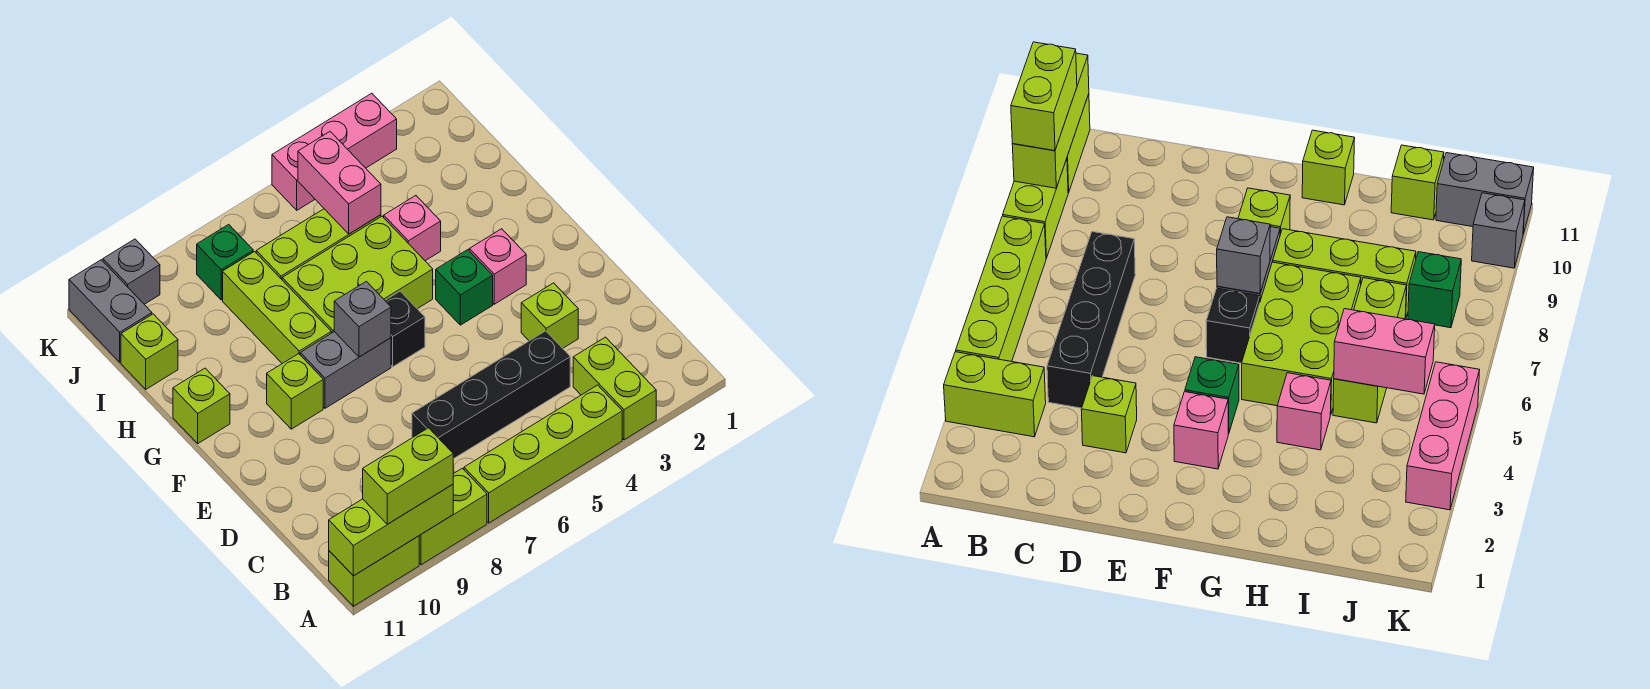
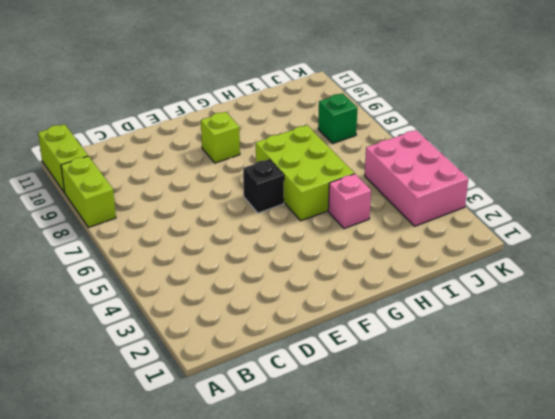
pink brick J3:K5 level 1 -> pink brick K3:K5 level 1
none -> lime brick A3:B3 level 1
none -> lime brick A4:A7 level 1
none -> black brick C4:C7 level 1

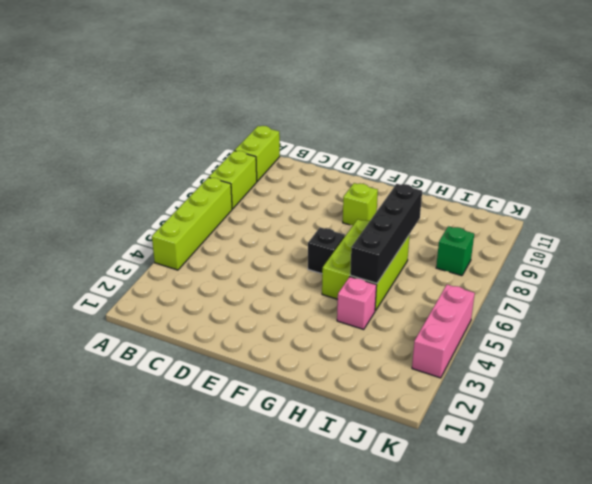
black brick H5:H8 level 2 -> black brick C4:C7 level 1
none -> lime brick A3:B3 level 1
none -> lime brick D3 level 1
none -> pink brick F3 level 1

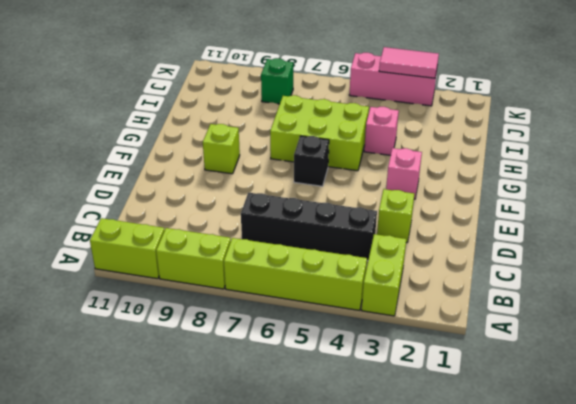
pink tile K3:K4 level 2 -> none
none -> green brick F4 level 1
none -> grey brick F7:F8 level 1
none -> lime brick G8:I8 level 1

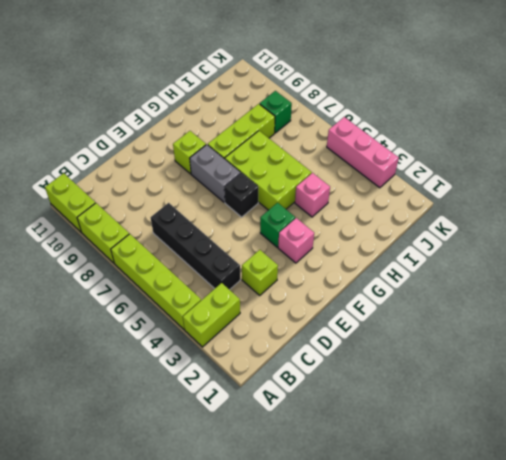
none -> lime brick G11 level 1
none -> lime brick I5:I7 level 1
none -> lime brick I11 level 1

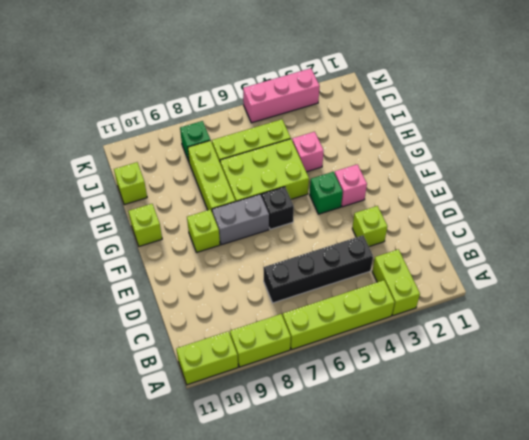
none -> grey brick J11:K11 level 1
none -> grey brick K10 level 1
none -> lime brick A9:A11 level 2

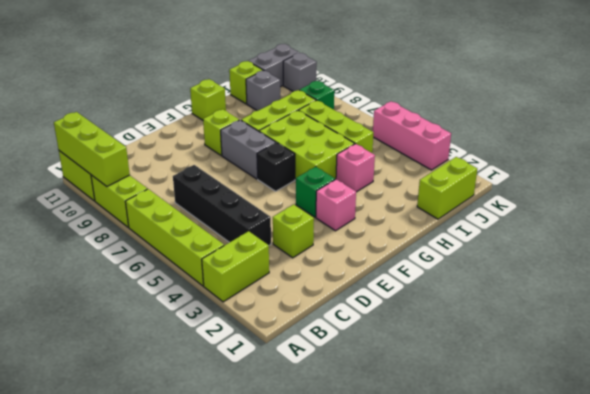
lime brick I1:J1 level 1 -> lime brick A9:A10 level 3
grey brick I10 level 1 -> grey brick F7 level 2
none -> pink brick I5:J5 level 2

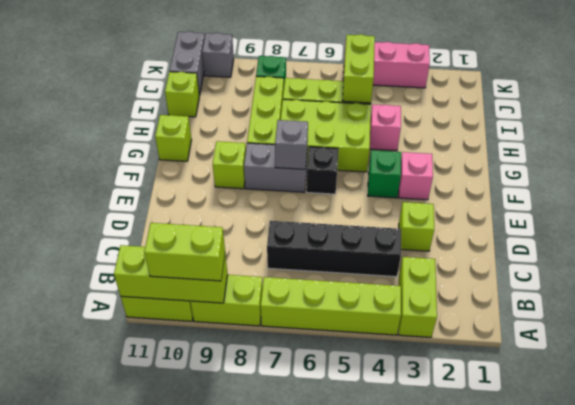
lime brick I5:J5 level 2 -> pink brick I5:J5 level 2

